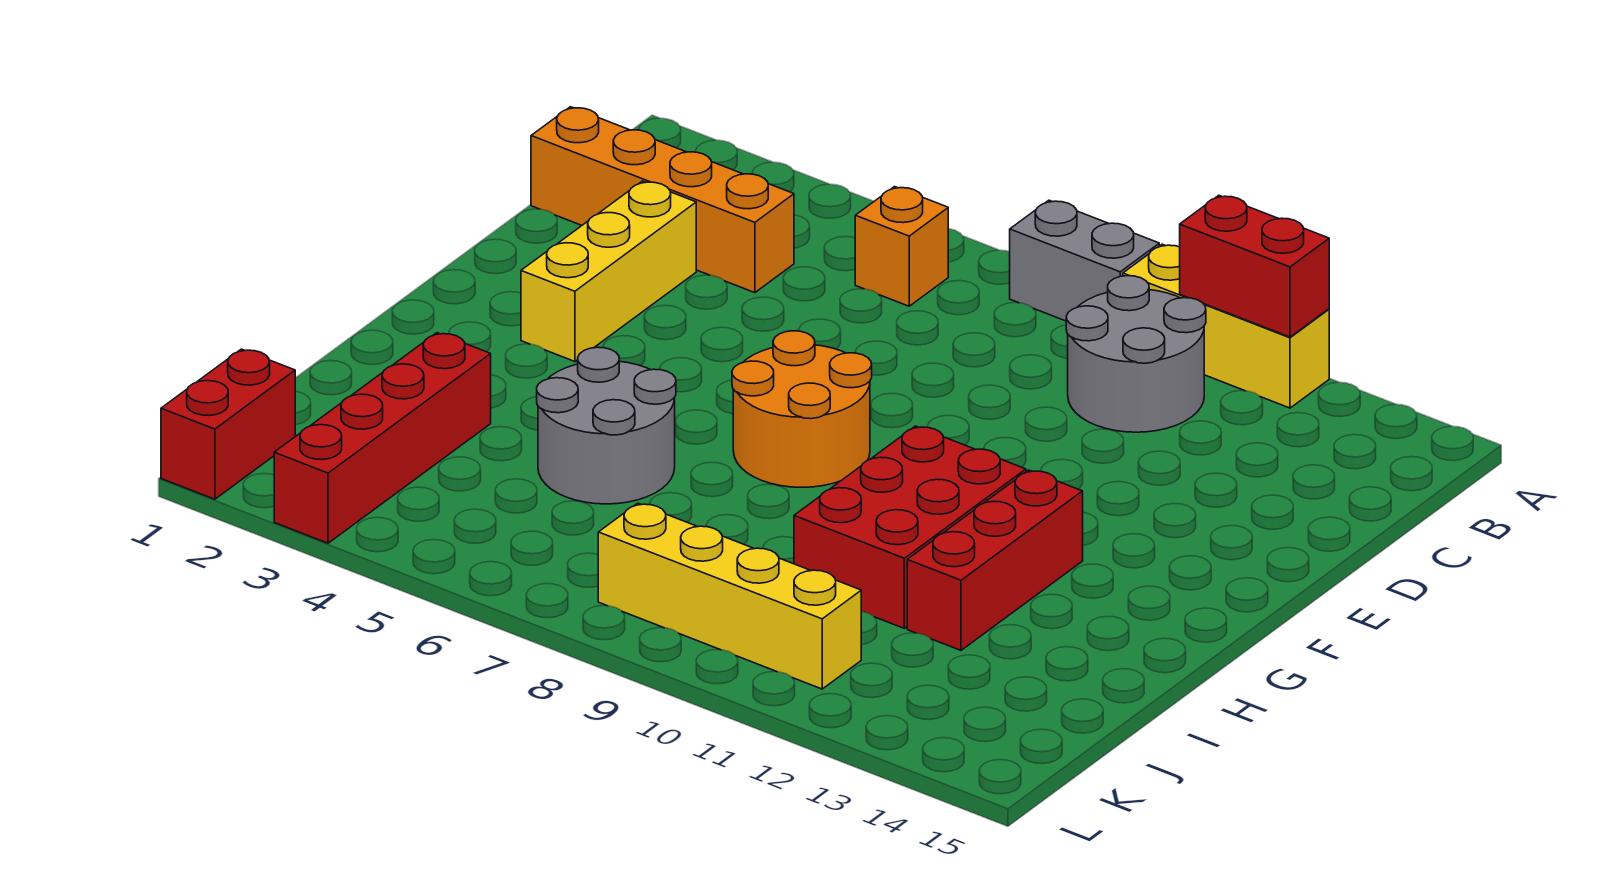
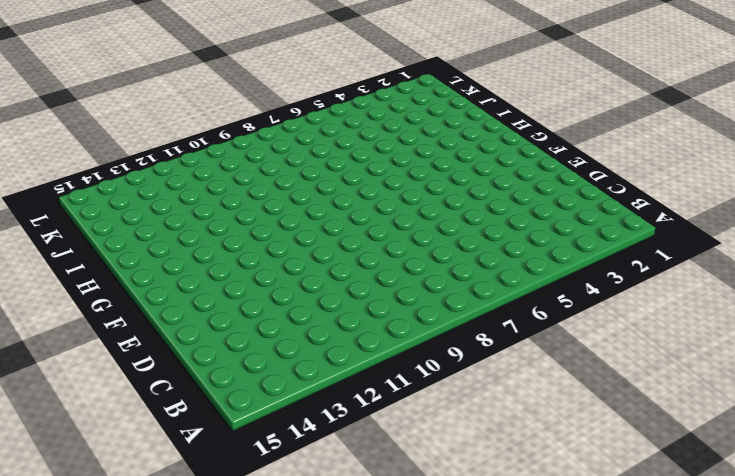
none -> grey brick A8:A9 level 1
none -> yellow brick A10:A12 level 1
none -> orange brick B6 level 1

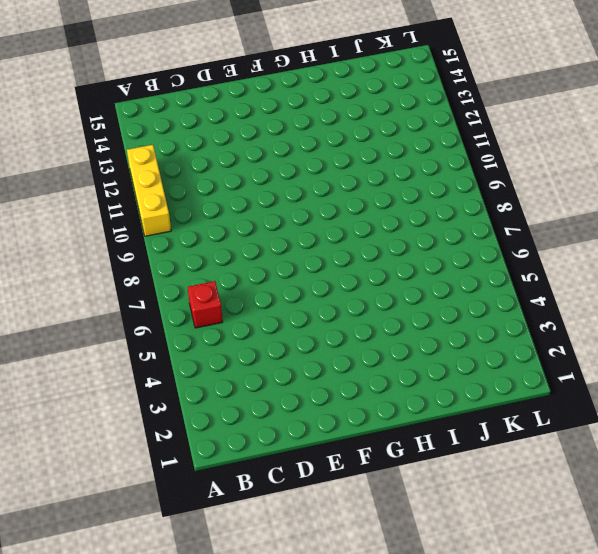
red brick B6 level 1 -> orange brick B6 level 1
none -> grey brick A8:A9 level 1
none -> grey round brick B10:C11 level 1
none -> orange brick C1:C4 level 1

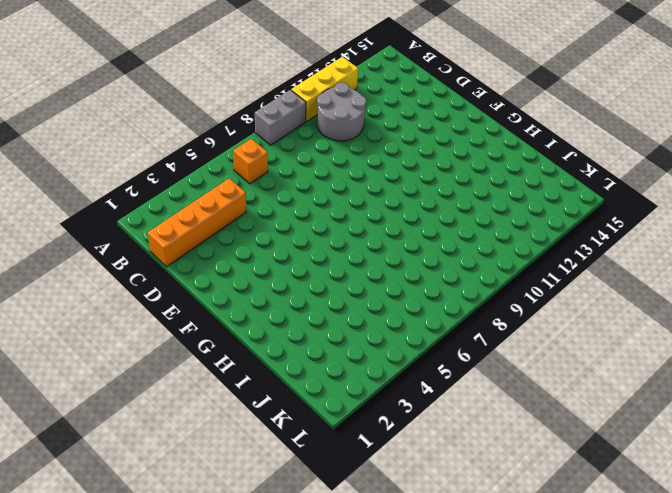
none -> yellow brick D3:F3 level 1
none -> orange round brick F7:G8 level 1
none -> red brick G10:I11 level 1

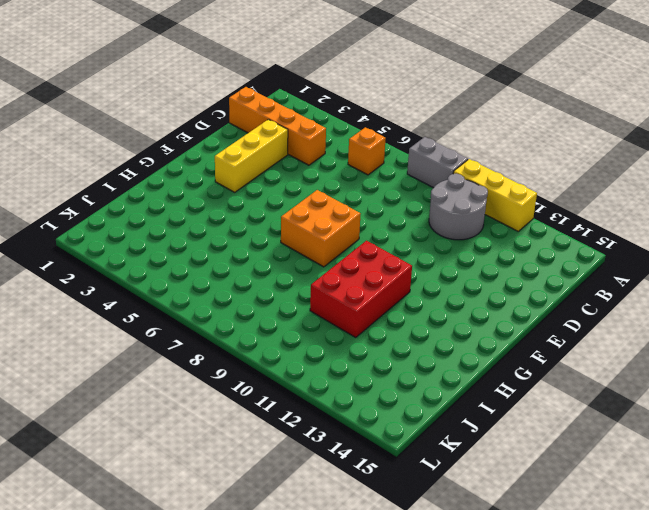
orange brick F7:G8 level 1 -> orange round brick F7:G8 level 1
none -> red brick G12:I12 level 1
none -> grey round brick H5:I6 level 1
none -> red brick I3:L3 level 1

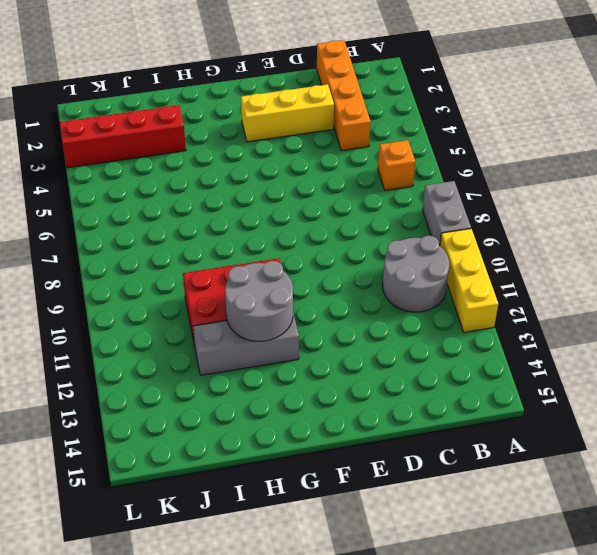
grey round brick G11:H12 level 2 -> grey round brick H5:I6 level 1
grey brick G12:I12 level 1 -> red brick G12:I12 level 1
none -> orange round brick F7:G8 level 1
none -> red brick K1:L1 level 1
none -> yellow brick K8:K11 level 1

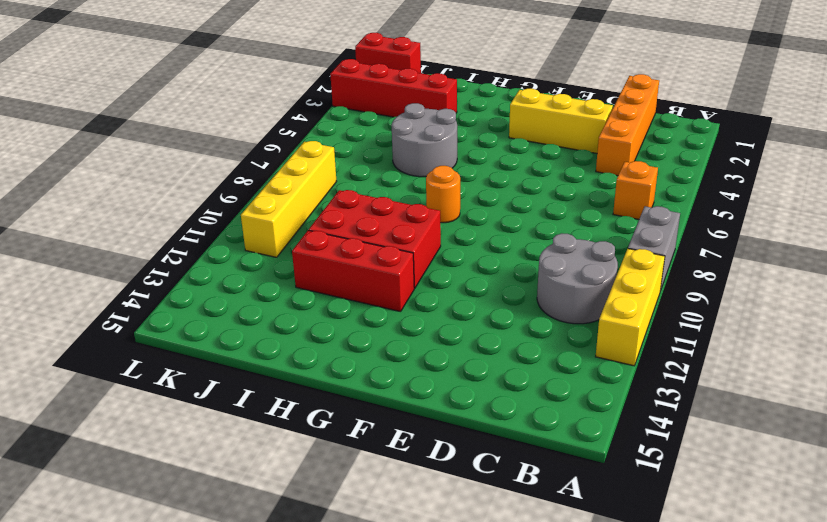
orange round brick G8 level 1 -> orange round brick F7:G8 level 1
none -> red brick A11:A12 level 2

